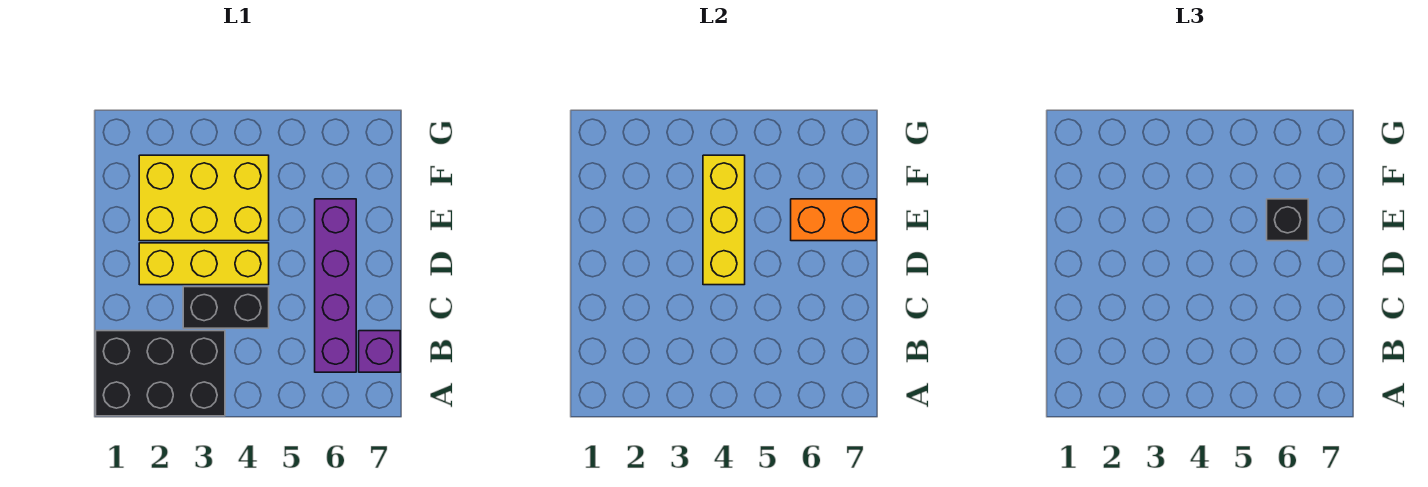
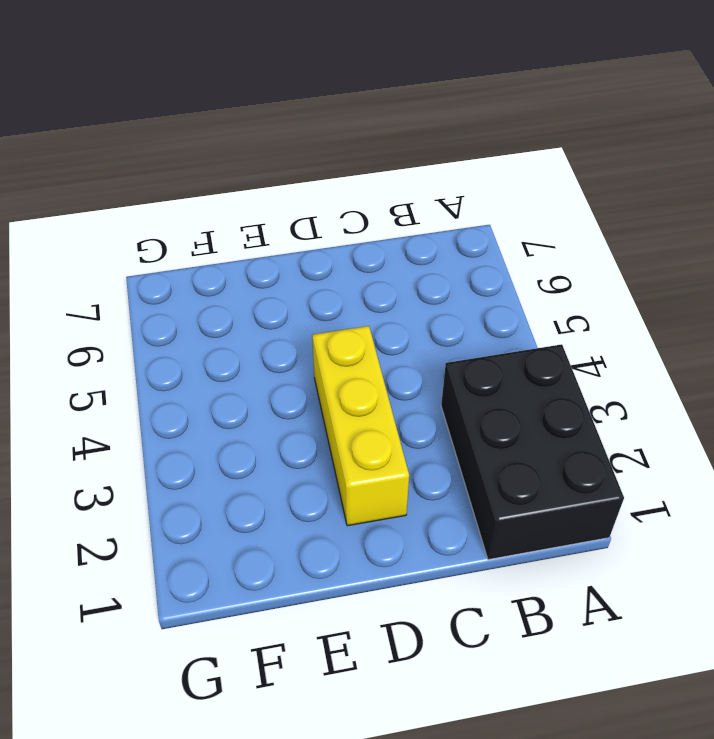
none -> purple brick B6:E6 level 1
none -> purple brick B7 level 1

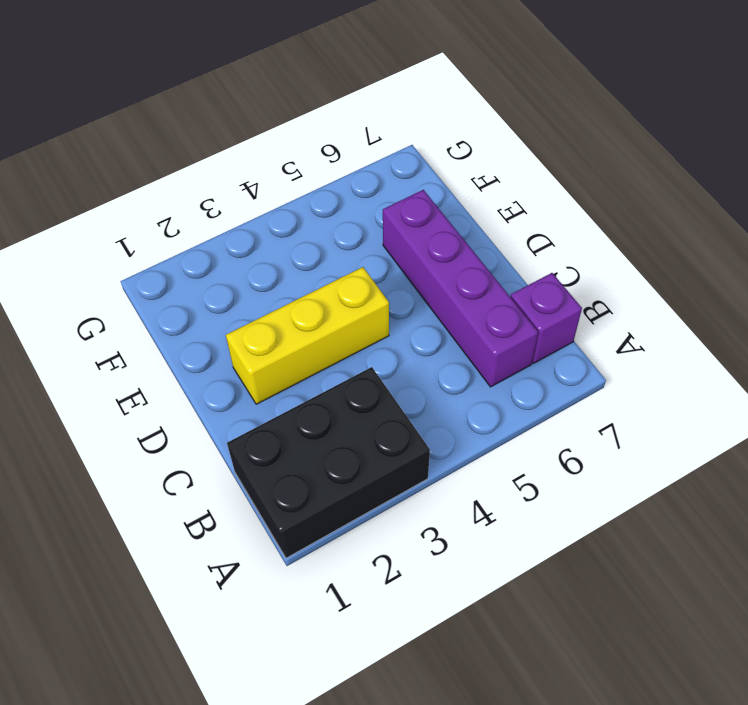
none -> black brick C3:C4 level 1
none -> yellow brick E2:F4 level 1

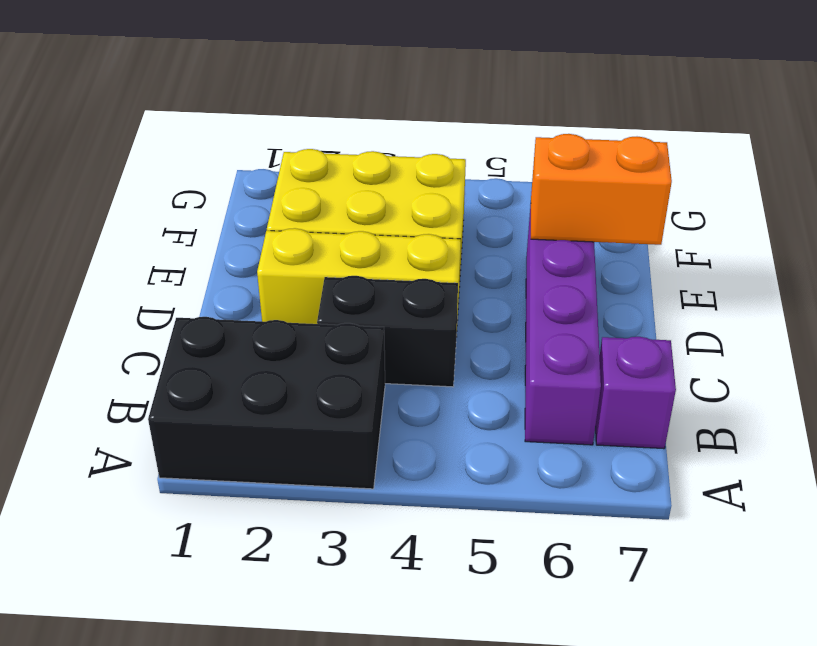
none -> yellow brick D4:F4 level 2
none -> black brick E6 level 3

